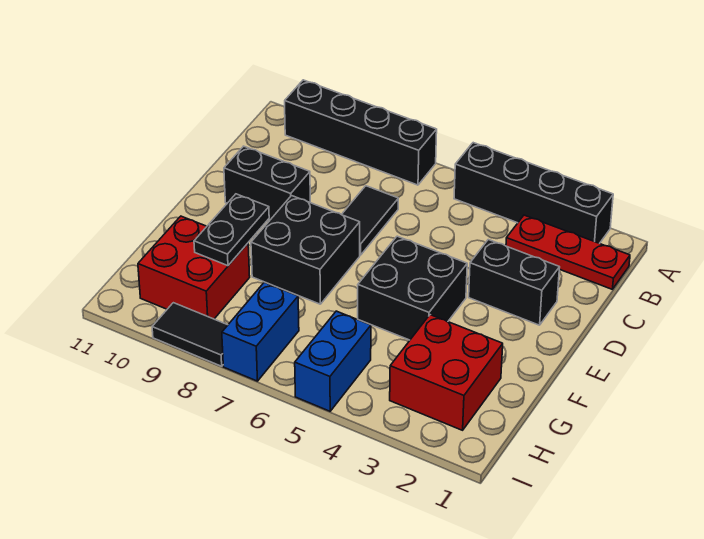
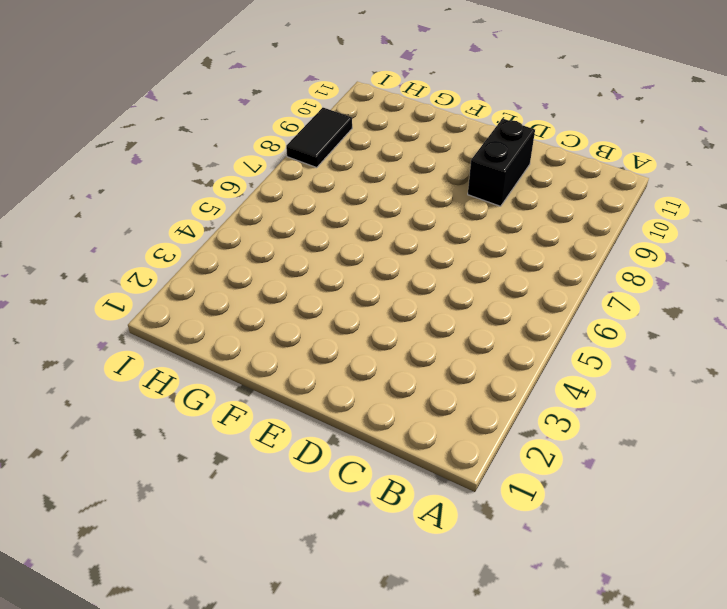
none -> black brick A2:A5 level 1
none -> black brick A7:A10 level 1
none -> red plate B1:B3 level 1

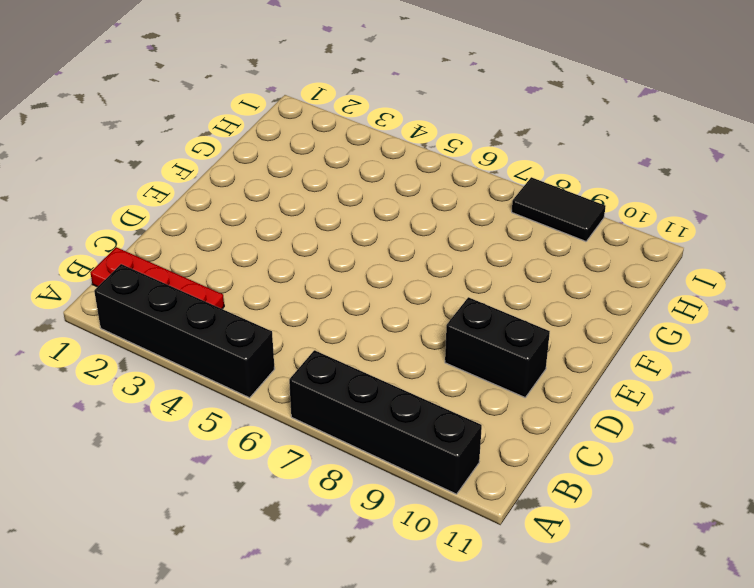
none -> black tile C7:D7 level 1
none -> black brick D2:D3 level 1
none -> black brick E4:F5 level 1

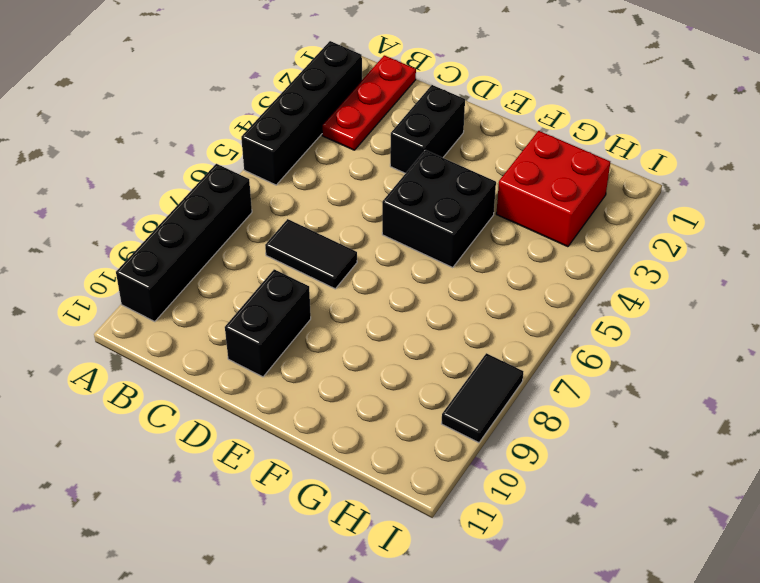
none -> black brick E7:F8 level 1
none -> red brick G9:H10 level 1
none -> blue brick H5:I5 level 1

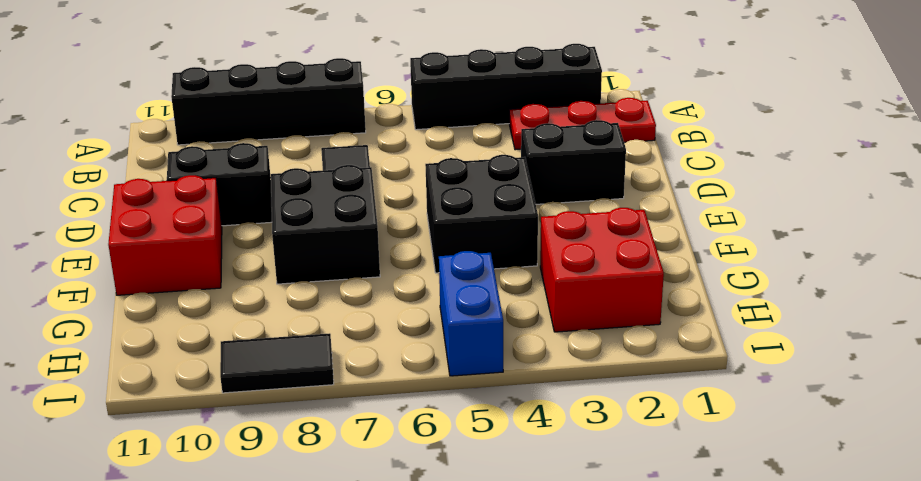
red brick E10:F11 level 1 -> red brick G9:H10 level 1
none -> blue brick H7:I7 level 1
none -> black plate F9:G9 level 2

